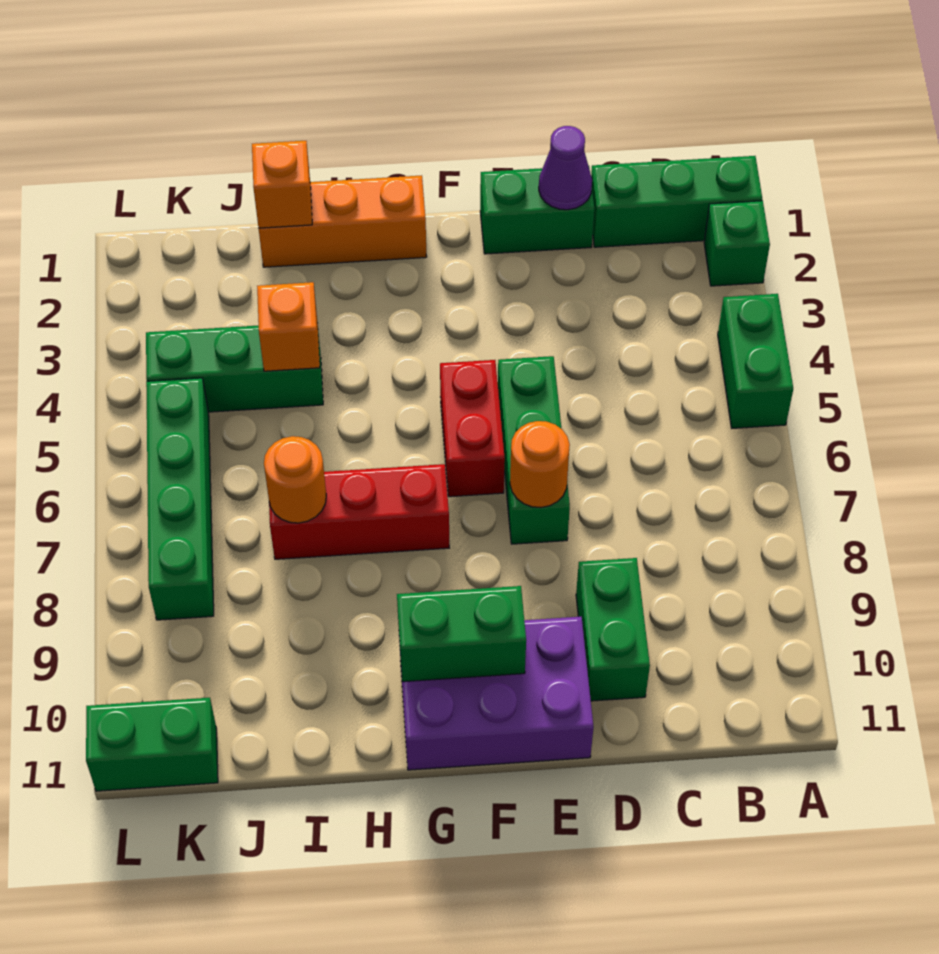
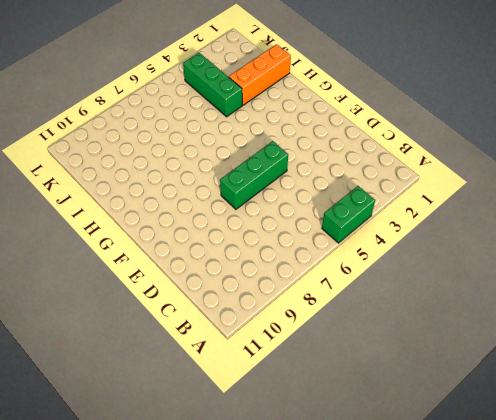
orange brick I1:I3 level 1 -> orange brick G1:I1 level 1
none -> green brick A1:C1 level 1
none -> green brick A2 level 1
none -> green brick D1:E1 level 1

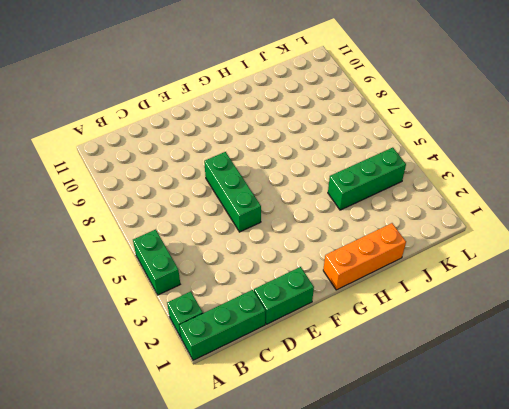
none -> green brick D9:D10 level 1
none -> purple brick E10:G11 level 1
none -> red brick F5:F6 level 1

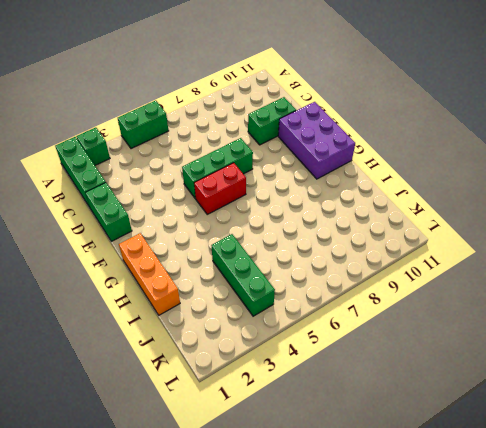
none -> red brick G7:I7 level 1
none -> green brick K5:K8 level 1
none -> green brick K11:L11 level 1

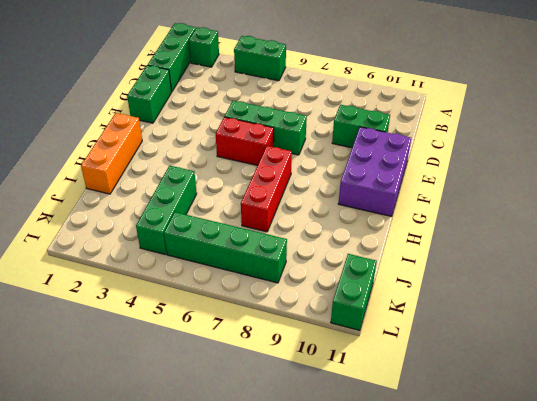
none -> purple cone D1 level 2
none -> orange round brick E7 level 2
none -> green brick F10:G10 level 2

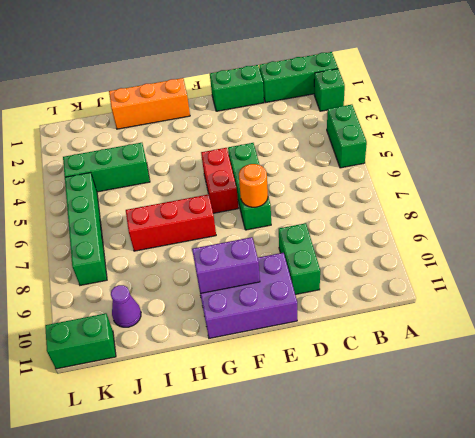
purple brick F10:G10 level 2 -> green brick F10:G10 level 2
purple cone J10 level 1 -> purple cone D1 level 2
none -> orange brick I1 level 2
none -> orange brick I4 level 2
none -> orange round brick I7 level 2

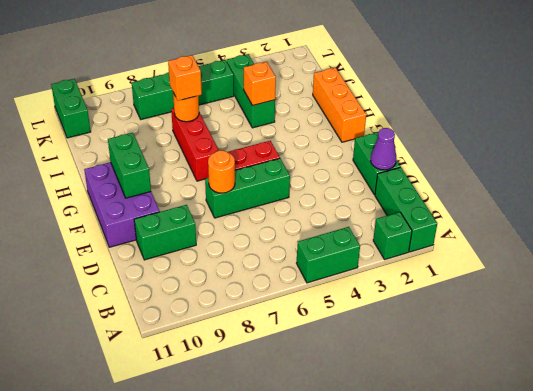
orange brick I7 level 3 -> orange brick I1 level 2

